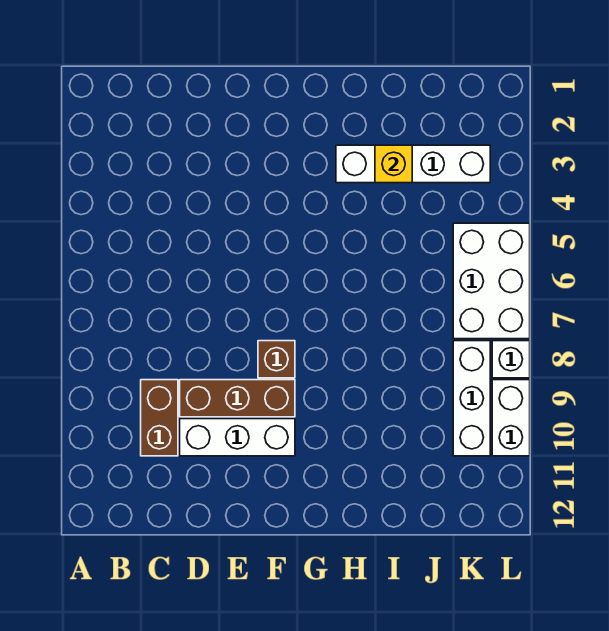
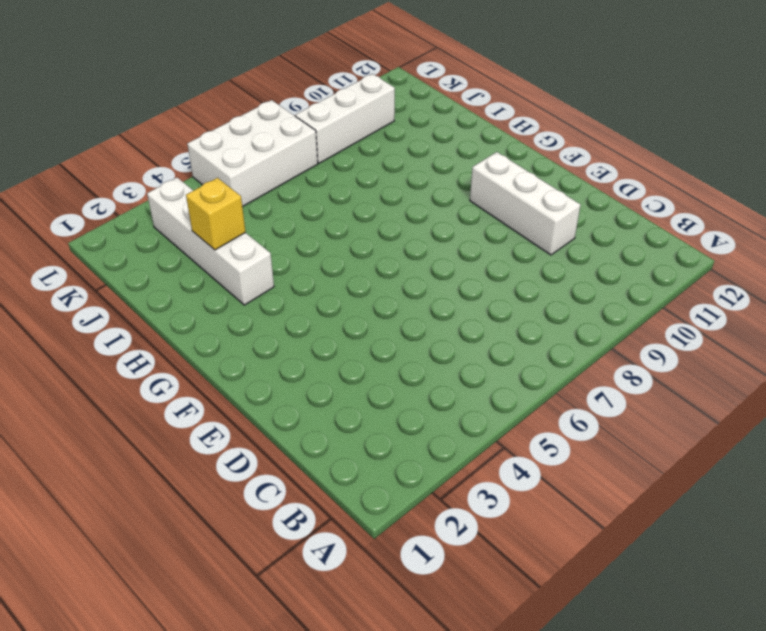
none -> brown brick C9:C10 level 1
none -> brown brick D9:F9 level 1

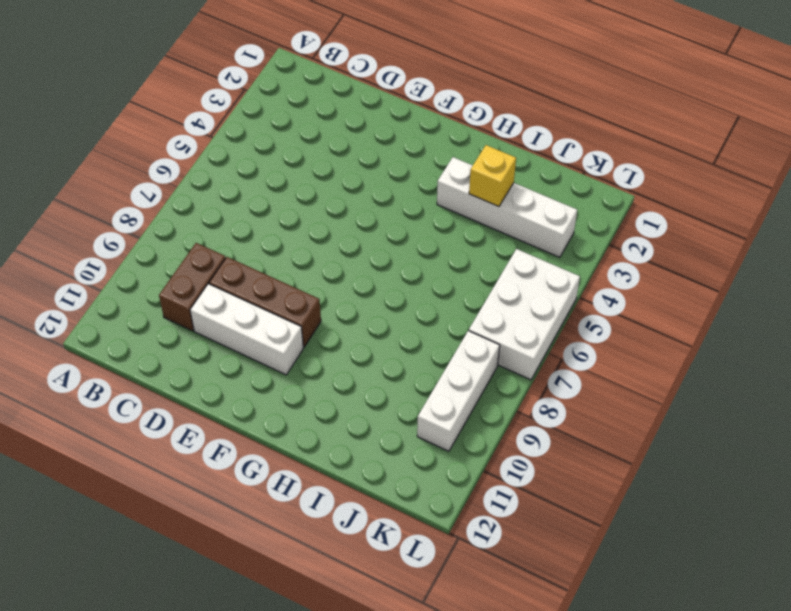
none -> brown brick F8 level 1
none -> white brick L8 level 1

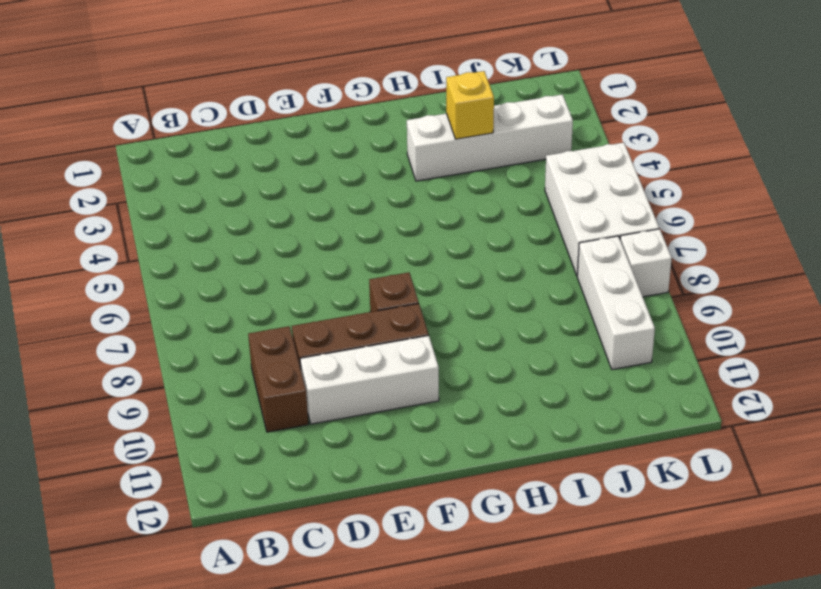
none -> white brick L9:L10 level 1

